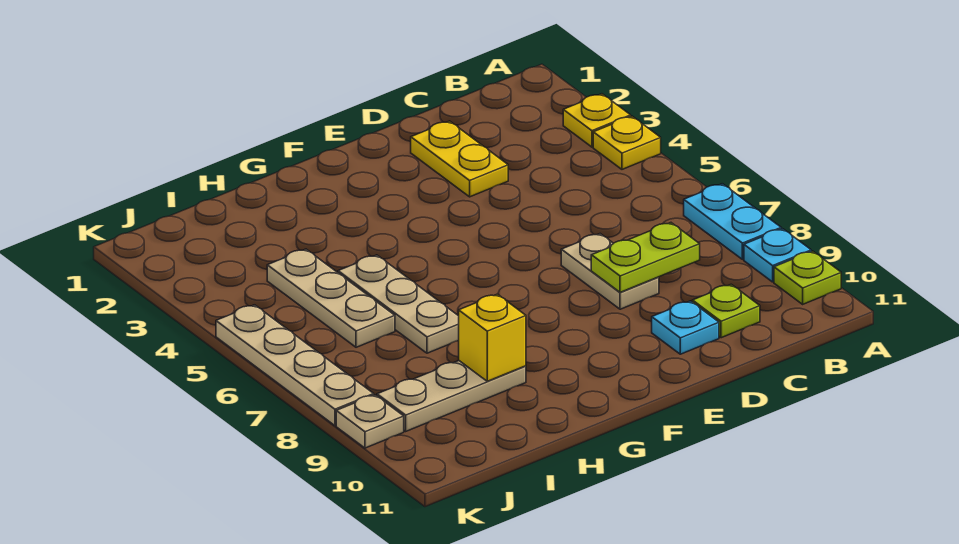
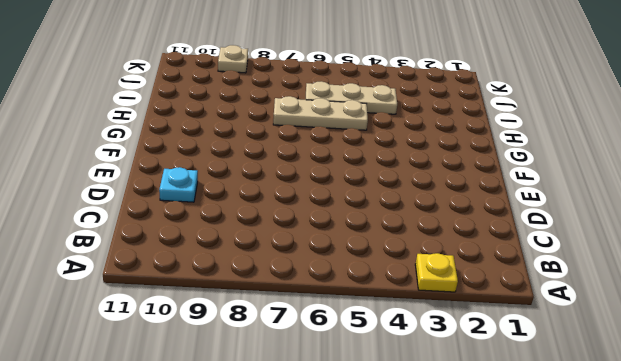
none -> yellow plate A4 level 1
none -> cyan plate A7:A8 level 1
none -> cyan plate A9 level 1

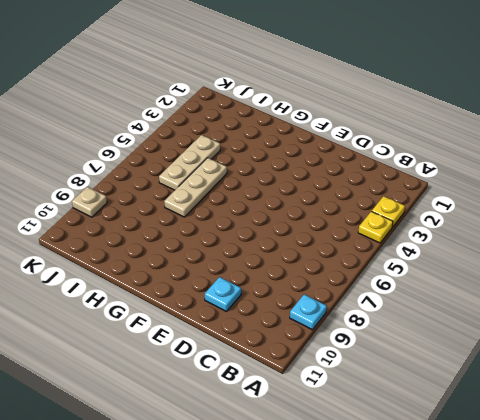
none -> cyan plate A7:A8 level 1
none -> lime plate A10 level 1
none -> lime plate C10 level 1

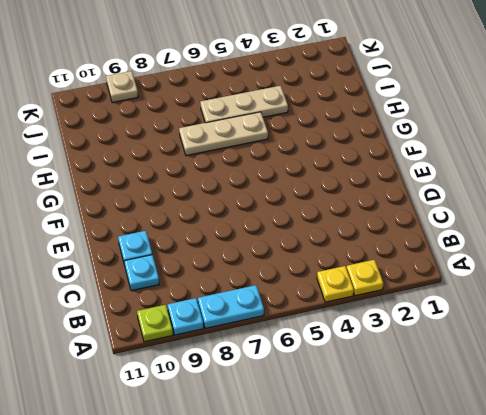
cyan plate C10 level 1 -> lime plate C10 level 1
none -> yellow plate D2:D3 level 1
none -> tan plate D7:D8 level 1
none -> tan plate H9:J9 level 1

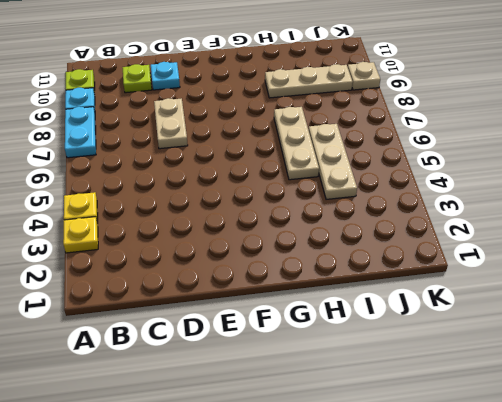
none -> yellow plate D2:D3 level 1
none -> tan plate K5:K8 level 1
none -> lime plate C8:D8 level 2

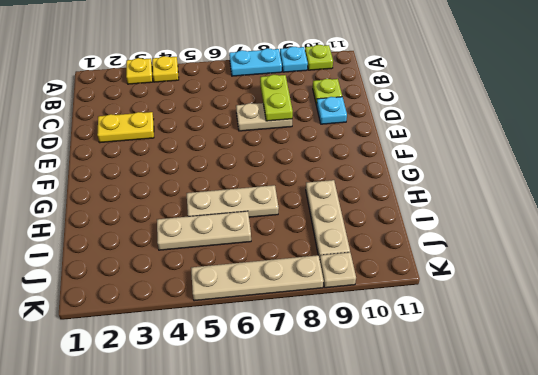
none -> yellow brick H9 level 2

